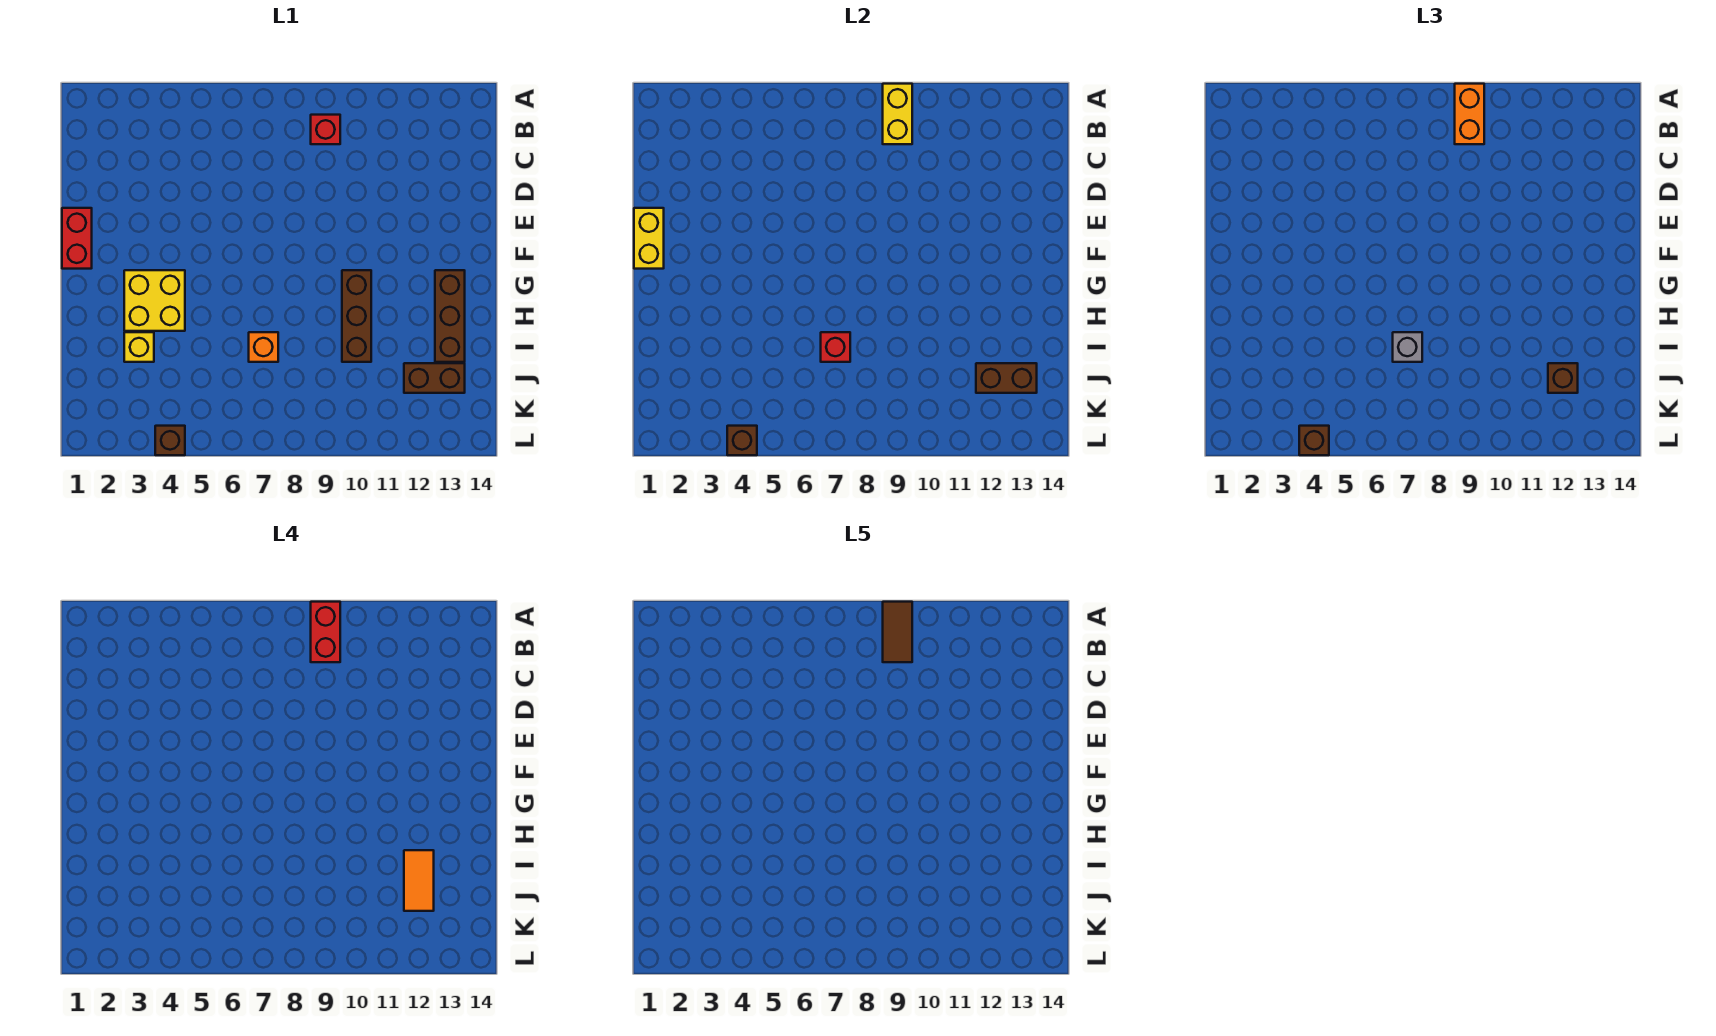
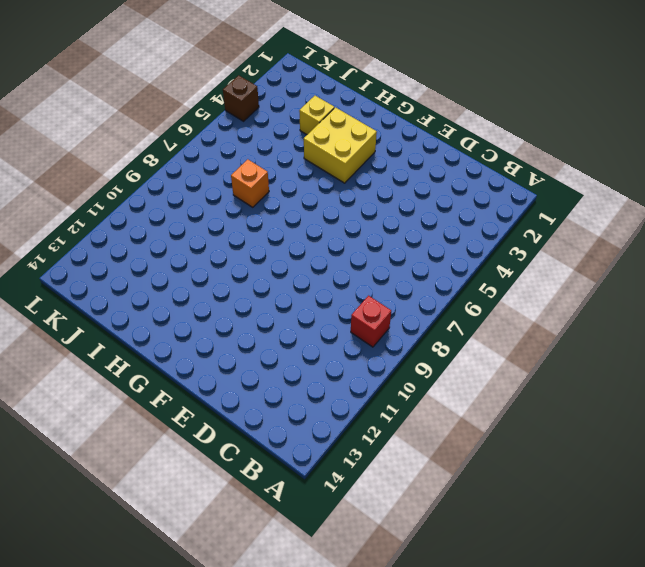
none -> red brick E1:F1 level 1
none -> brown brick G10:I10 level 1
none -> brown brick G13:I13 level 1

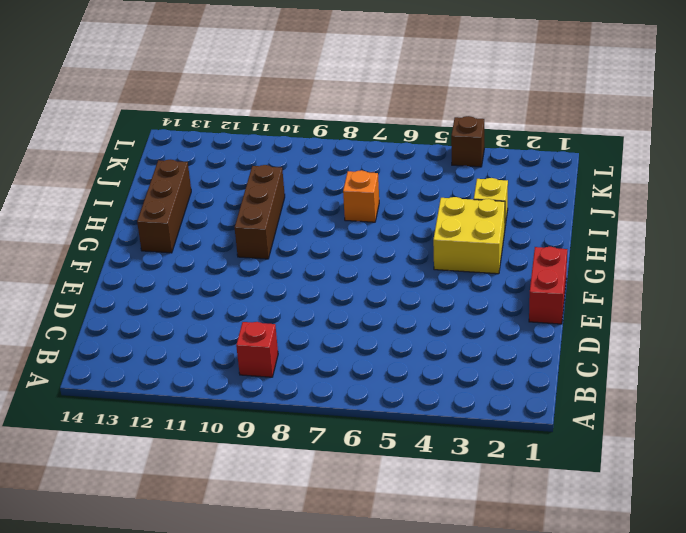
none -> brown brick J12:J13 level 1
none -> yellow brick A9:B9 level 2
none -> yellow brick E1:F1 level 2

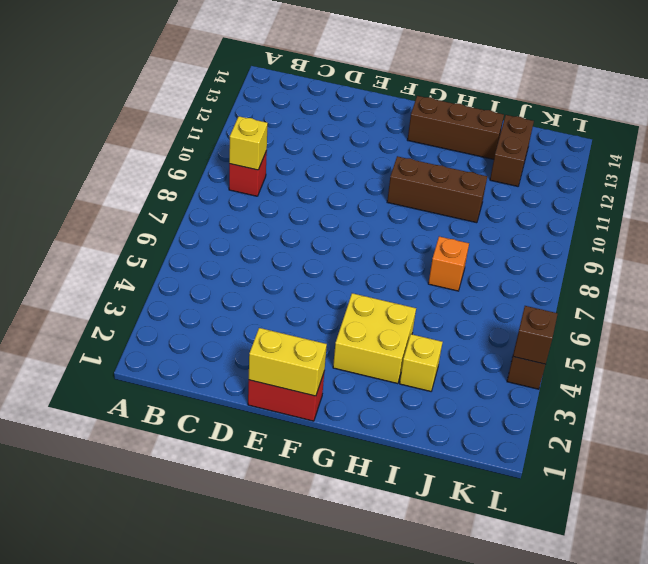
yellow brick B9 level 2 -> yellow brick A9:B9 level 2
none -> red brick I7 level 2
none -> brown brick J12:J13 level 2
none -> orange brick A9:B9 level 3

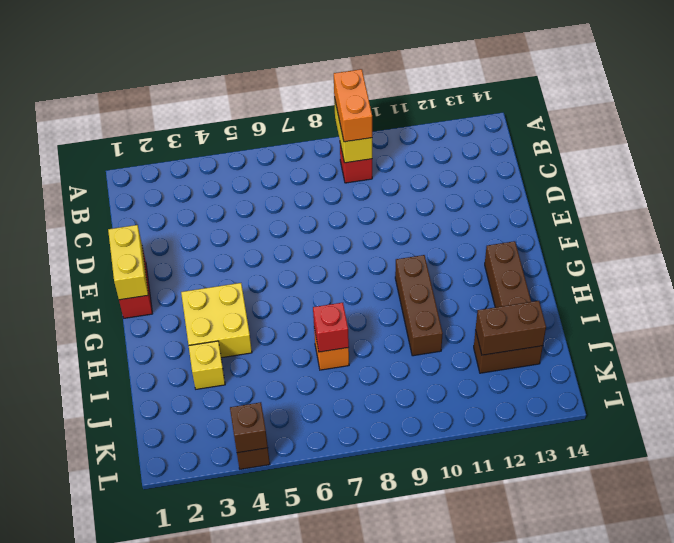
none -> grey brick I7 level 3
none -> brown brick J12 level 3
none -> brown brick L4 level 3

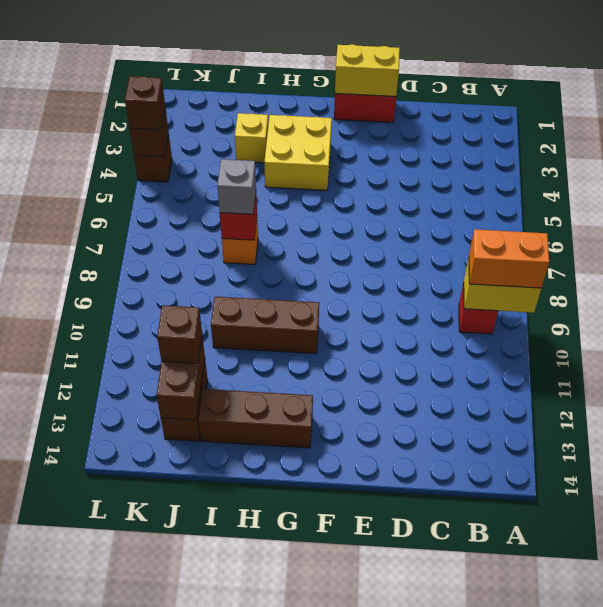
none -> red brick A9:B9 level 4
none -> orange tile I12:J12 level 4
none -> brown tile A9:B9 level 5

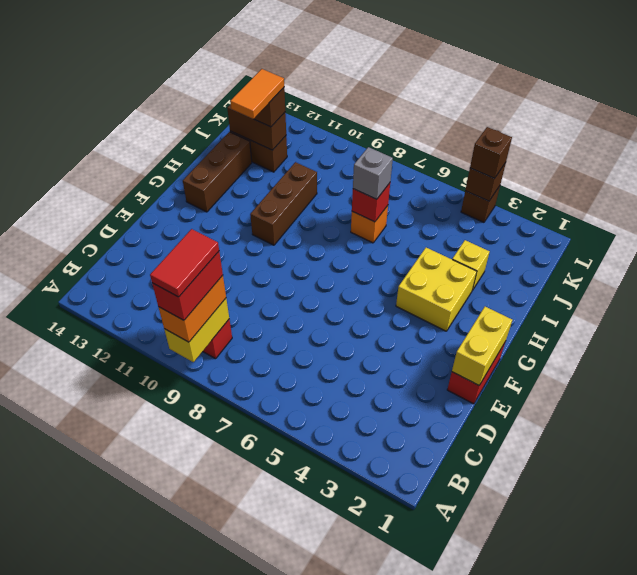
red tile A9:B9 level 5 -> brown tile A9:B9 level 5

